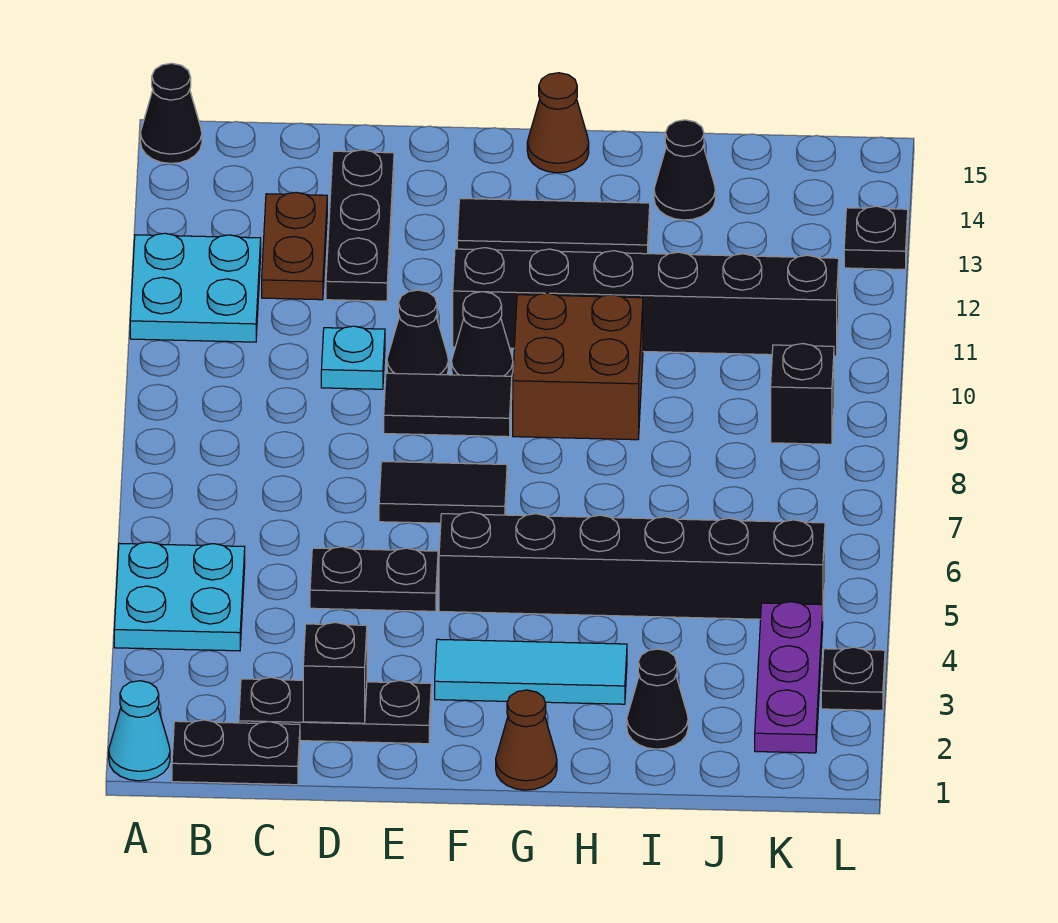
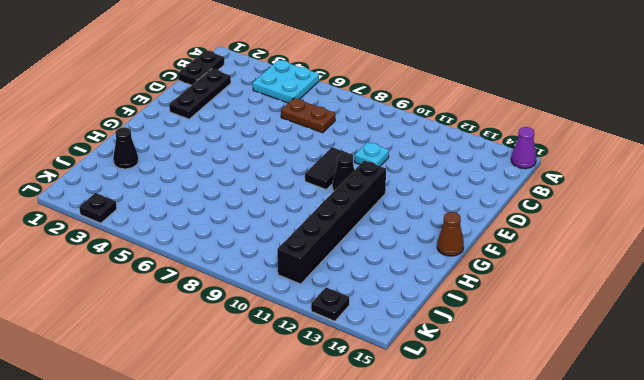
purple cone A15 level 1 -> black cone A15 level 1
brown plate C6:C7 level 1 -> brown plate C12:C13 level 1
none -> cyan cone A1 level 1
none -> cyan plate A11:B12 level 1
none -> black plate D5:E5 level 1

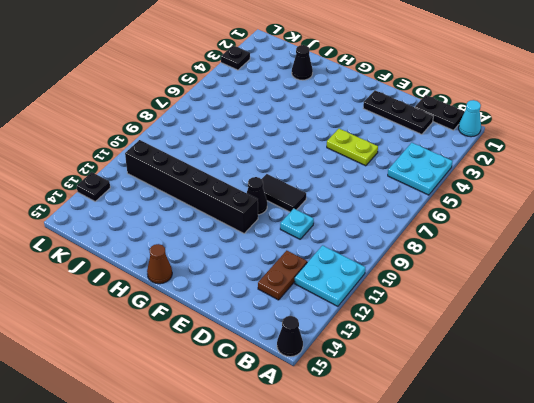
lime plate D5:E5 level 1 -> black plate D5:E5 level 1
none -> black plate D12:D14 level 1
none -> black tile E7:F7 level 1
none -> black cone E10 level 1

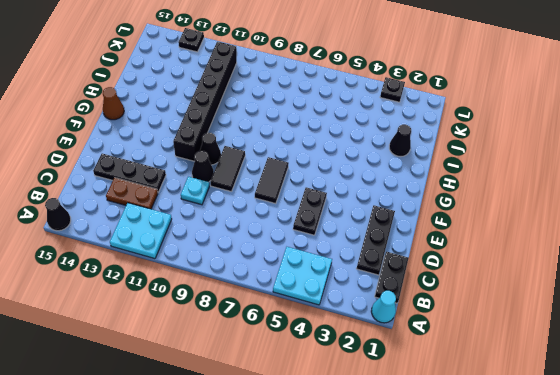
none -> cyan tile F3:H3 level 1
none -> black brick F5:K5 level 1
none -> black tile F13:H13 level 1

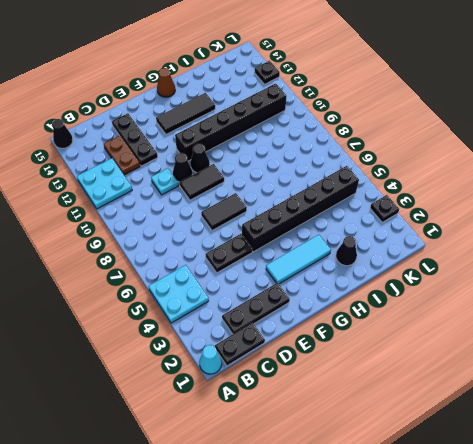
none -> brown cone G1 level 1
none -> brown brick G9:H10 level 1
none -> black cone I14 level 1

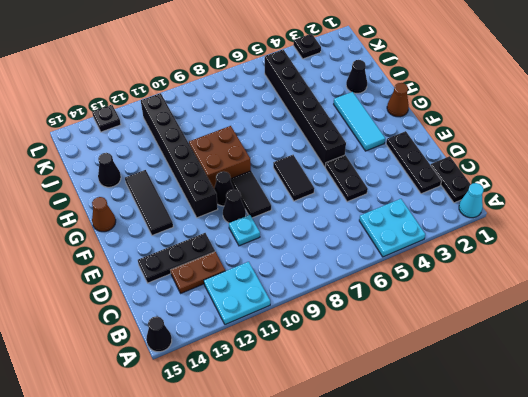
none -> purple plate K2:K4 level 1
none -> black brick K9 level 1
none -> black brick D2 level 2

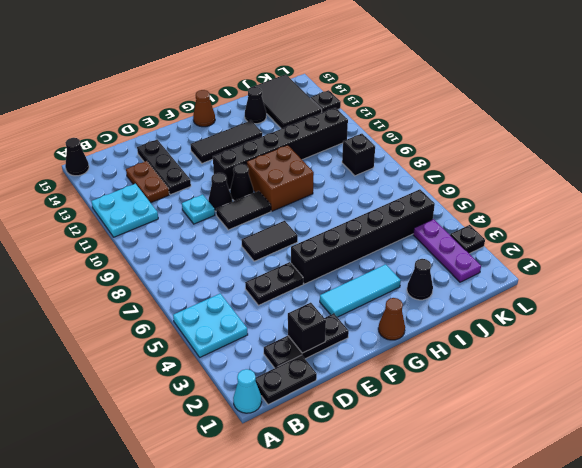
black tile J13:K15 level 1 -> none

